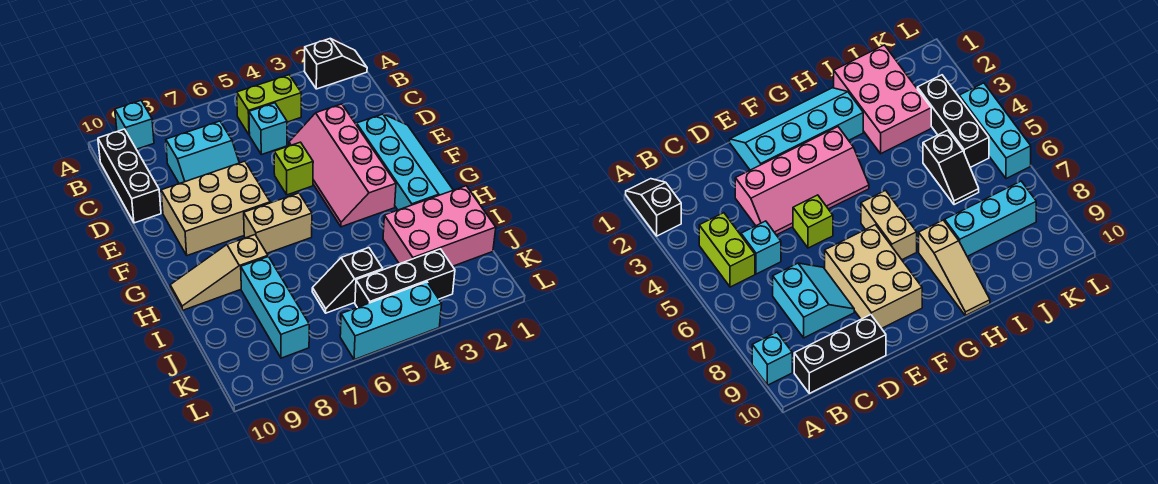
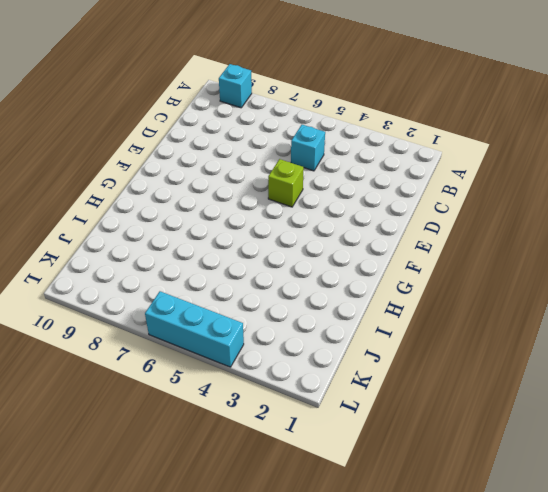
none -> black slope A1:A2 level 1 top 2
none -> lime brick B4:B5 level 1
none -> black brick B10:D10 level 1

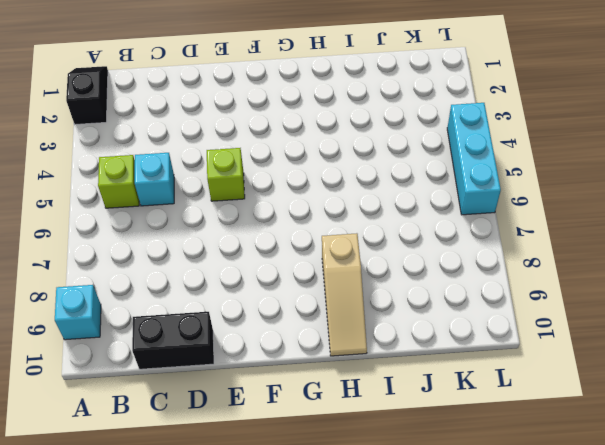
lime brick B5 level 1 -> lime brick B4:B5 level 1
black brick C10:D10 level 1 -> black brick B10:D10 level 1
none -> cyan slope C7:D8 level 1 top C
none -> pink slope D3:G4 level 1 top 3
none -> cyan slope E1:H2 level 1 top 2

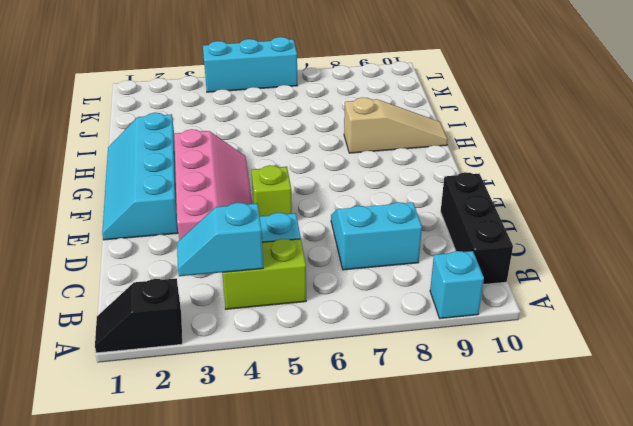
cyan slope B3:B4 level 2 top 4 -> none
none -> tan brick E7:F9 level 1
none -> tan brick G6:G7 level 1
none -> pink brick I1:J3 level 1

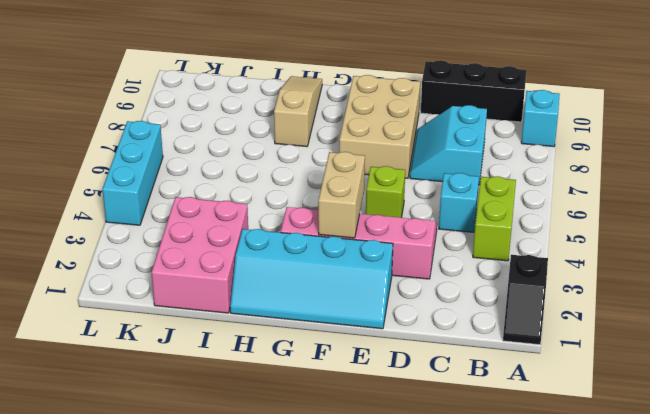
tan brick F3:F4 level 2 -> tan brick G6:G7 level 1
none -> cyan brick I8:K8 level 1
none -> black slope J5:J6 level 1 top 5
none -> black brick K3:K5 level 1

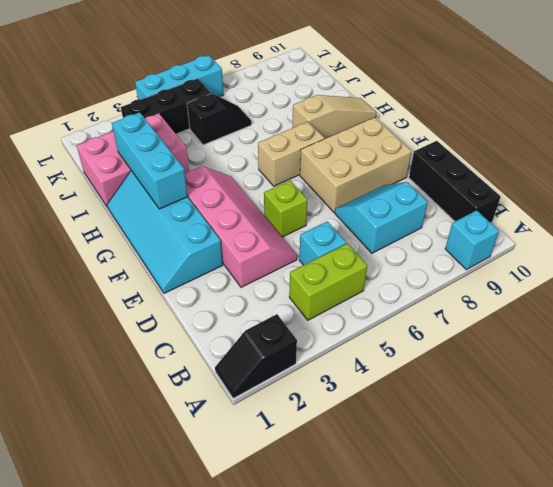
cyan brick G2:I2 level 2 -> cyan brick I8:K8 level 1

